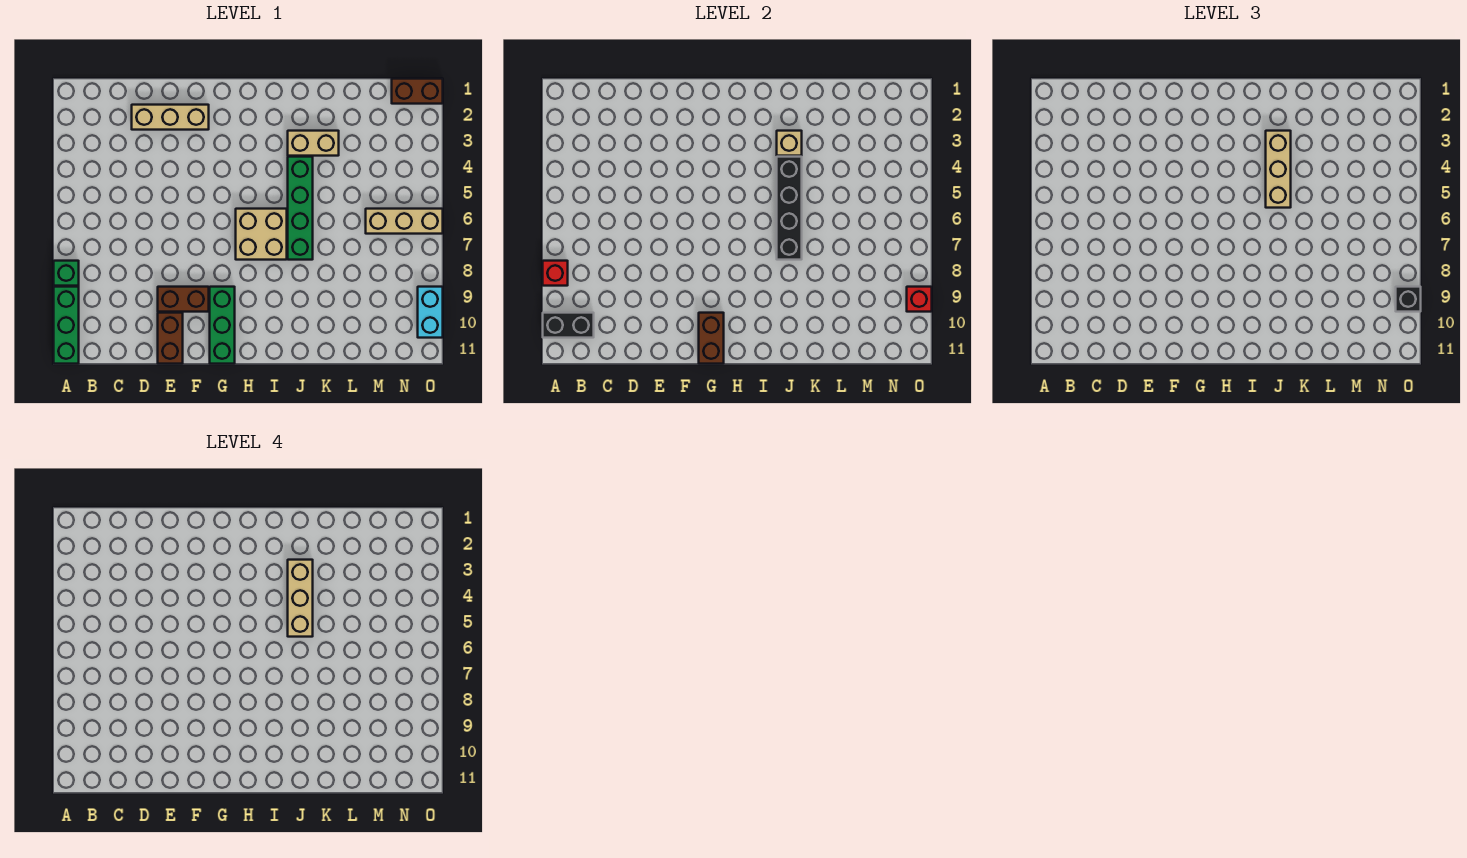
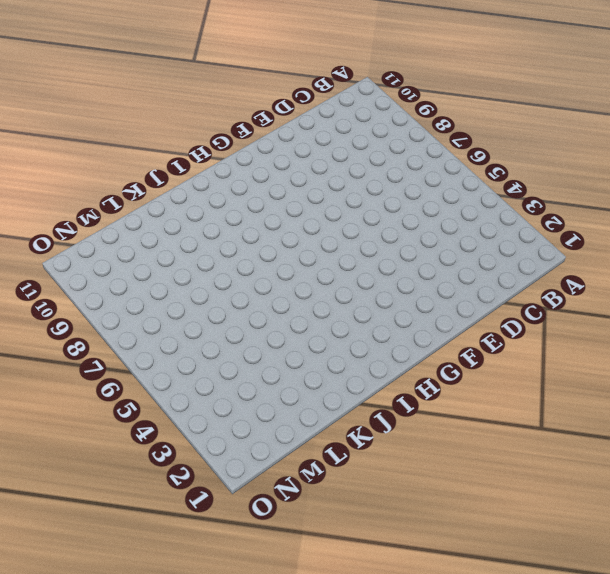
none -> green brick A8 level 1
none -> green brick A9:A11 level 1
none -> tan brick D2:F2 level 1

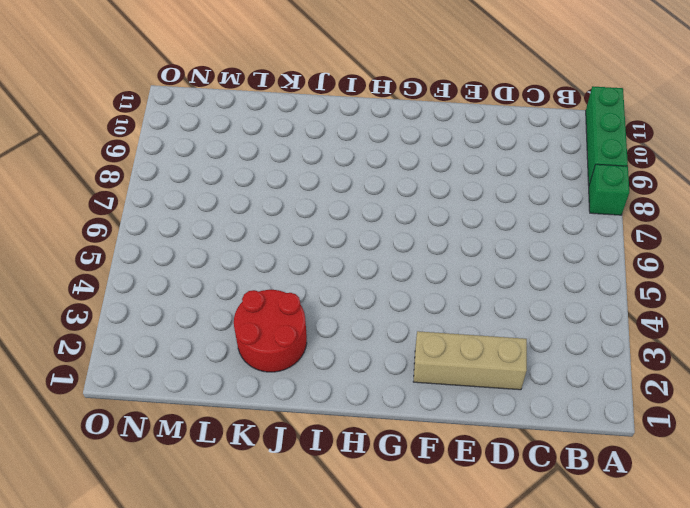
red round brick J2:K3 level 1 -> tan brick J3:K3 level 1
none -> brown brick E9:F9 level 1
none -> brown brick E10:E11 level 1
none -> green brick G9:G11 level 1

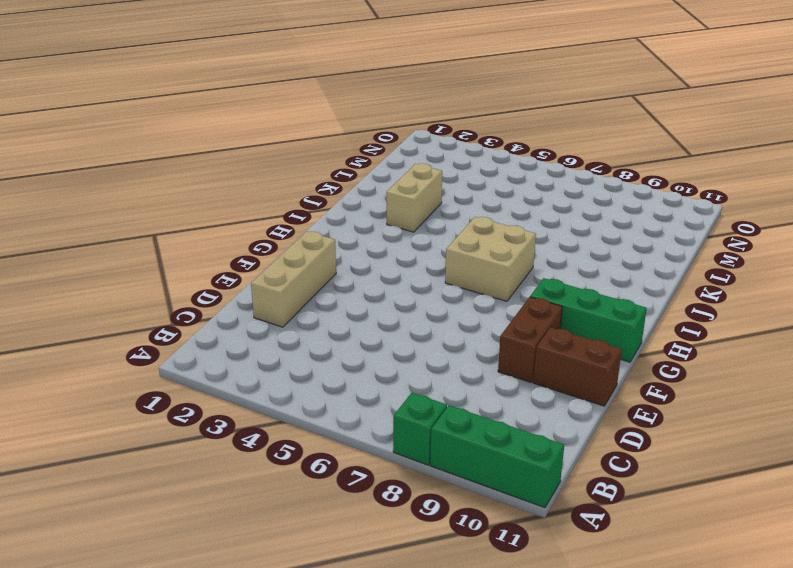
none -> green brick J4:J7 level 1
none -> tan brick M6:O6 level 1
none -> brown brick N1:O1 level 1

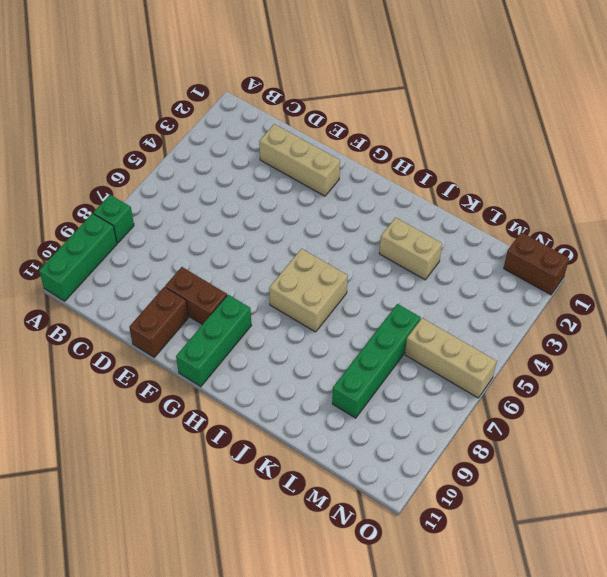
green brick L6:L9 level 1 -> green brick J4:J7 level 1
none -> cyan brick O9:O10 level 1
none -> red brick A8 level 2
none -> black brick A10:B10 level 2

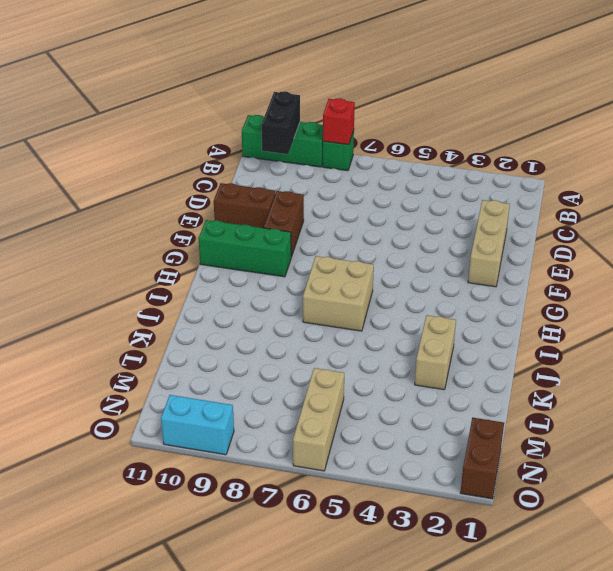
none -> green brick J4:J7 level 1
none -> brown brick G10:G11 level 2
none -> tan brick J3 level 2

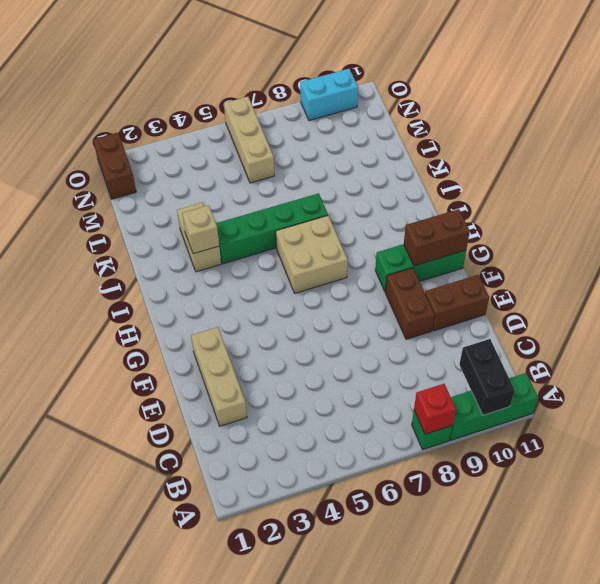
none -> black brick J4:J7 level 2
none -> red brick O9 level 2
none -> tan brick J3:J5 level 3

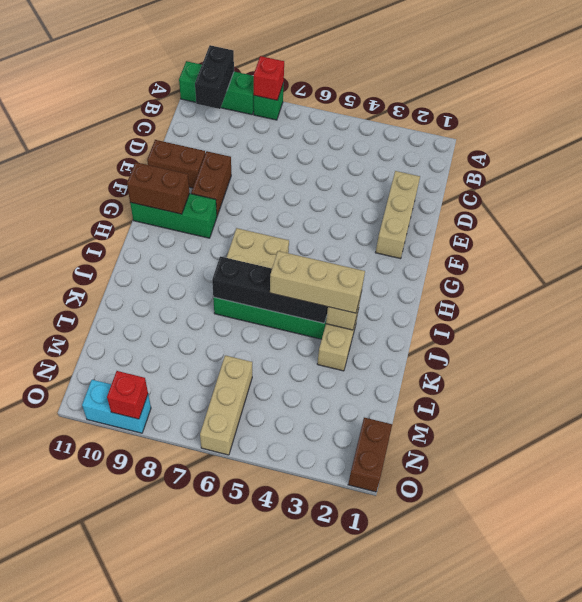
none -> black brick O9 level 3
none -> tan brick J3:J5 level 4

